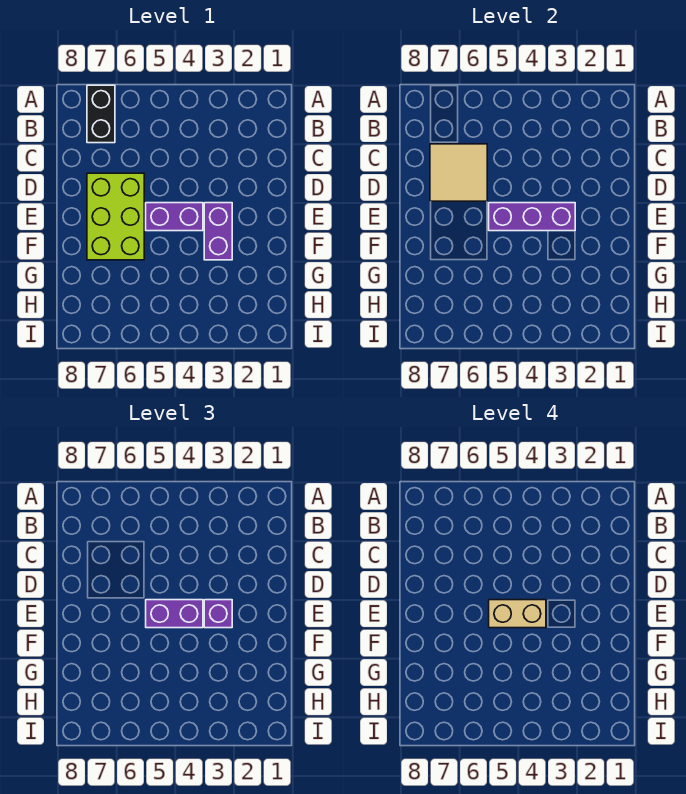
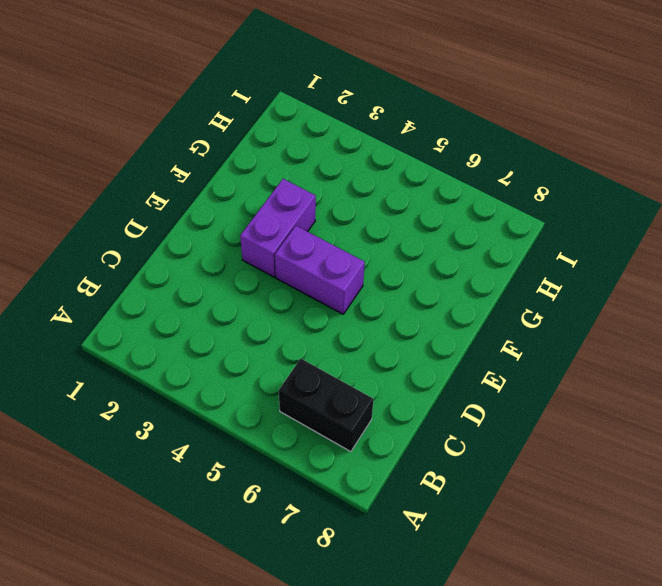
black brick B6:B7 level 1 -> black brick A7:B7 level 1
none -> lime brick D6:F7 level 1
none -> tan tile C6:D7 level 2

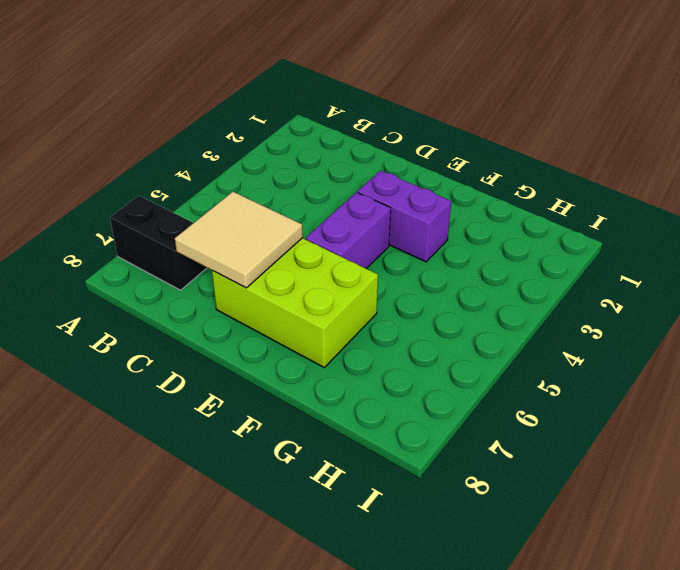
none -> purple brick E3:E5 level 2
none -> purple brick E3 level 3

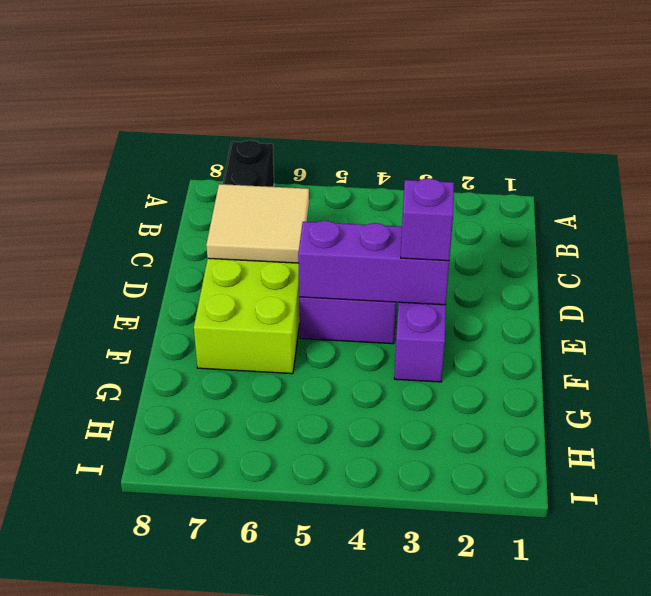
none -> purple brick E4:E5 level 3
none -> tan brick E4:E5 level 4

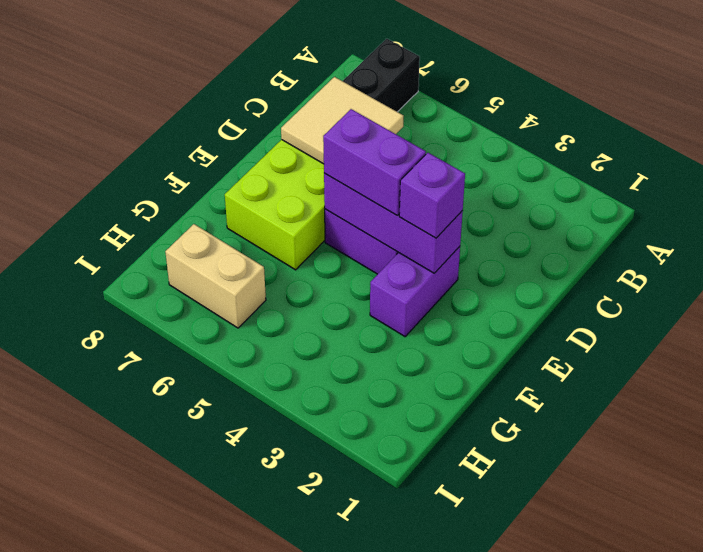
tan brick H6:H7 level 1 -> tan brick E4:E5 level 4

